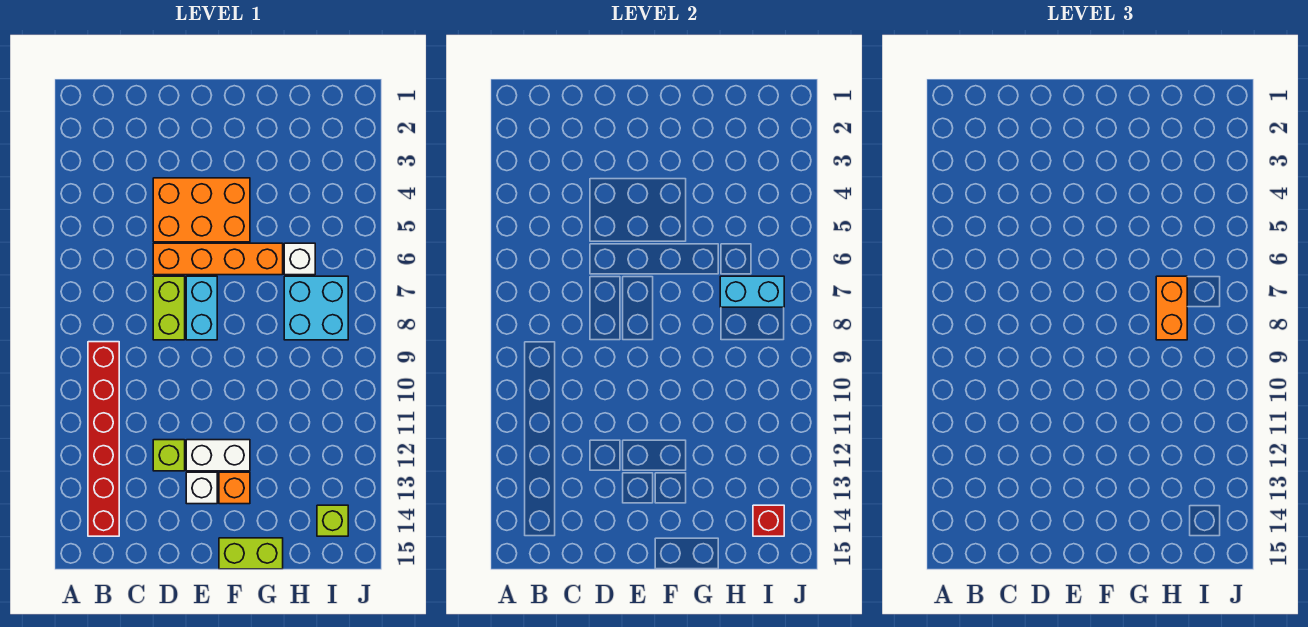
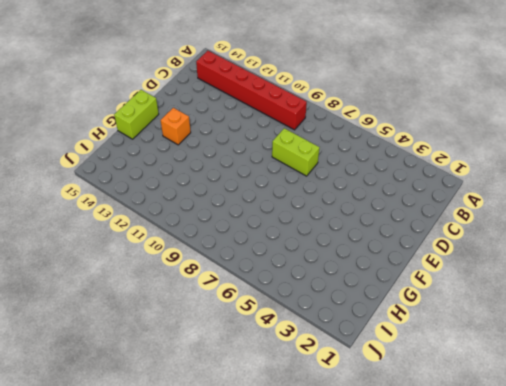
none -> orange brick D4:F5 level 1
none -> orange brick D6:G6 level 1
none -> lime brick D12 level 1

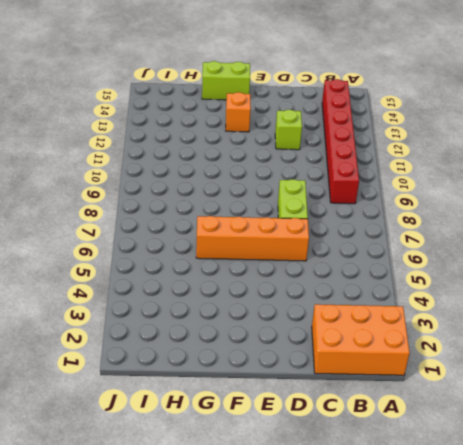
orange brick A1:C2 level 1 -> orange brick D4:F5 level 1
none -> cyan brick E7:E8 level 1
none -> white brick E12:F12 level 1
none -> white brick E13 level 1

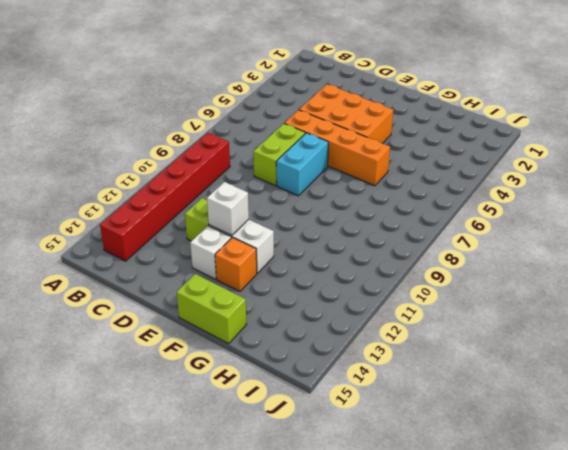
white brick E12 level 2 -> white brick H6 level 1
none -> cyan brick H7:I8 level 1
none -> lime brick I14 level 1
none -> cyan brick H7:I7 level 2

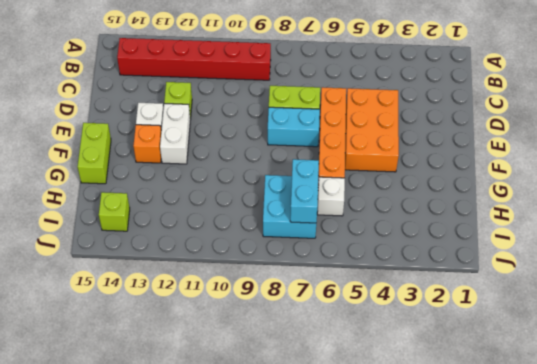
none -> red brick I14 level 2
none -> orange brick H7:H8 level 3

